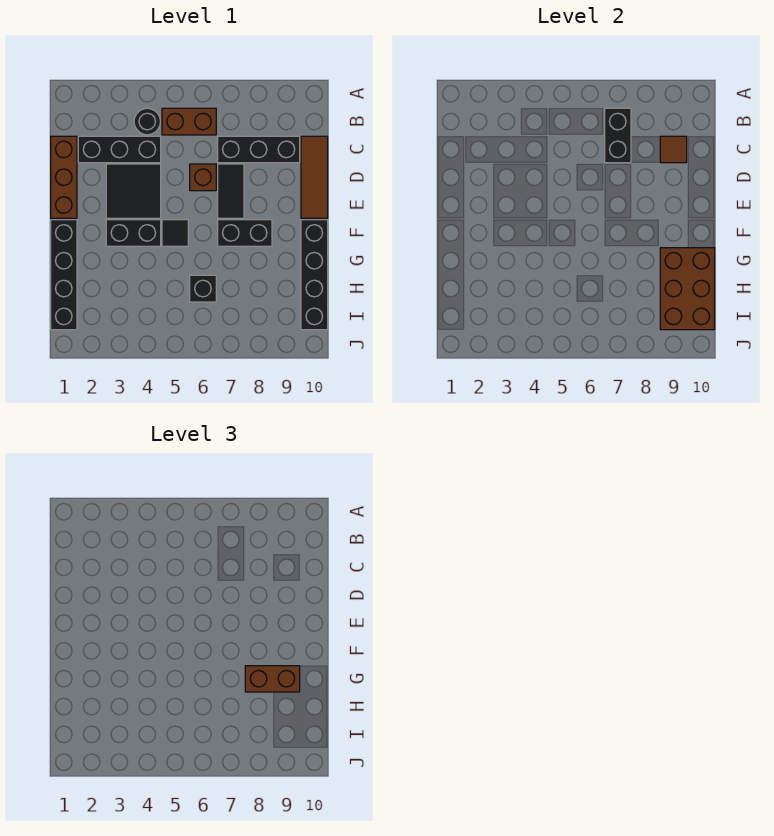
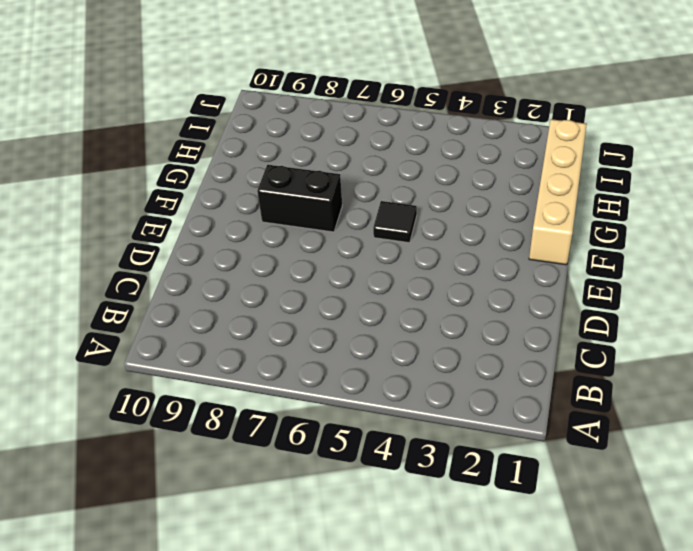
tan brick F1:I1 level 1 -> black brick F1:I1 level 1
none -> black round brick B4 level 1
none -> brown brick B5:B6 level 1
none -> brown brick C1:E1 level 1

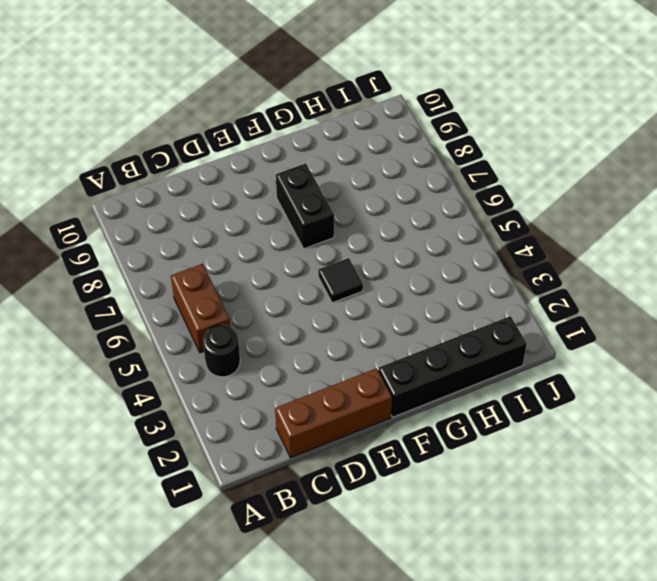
none -> black brick C2:C4 level 1
none -> black brick C7:C9 level 1
none -> brown tile C10:E10 level 1

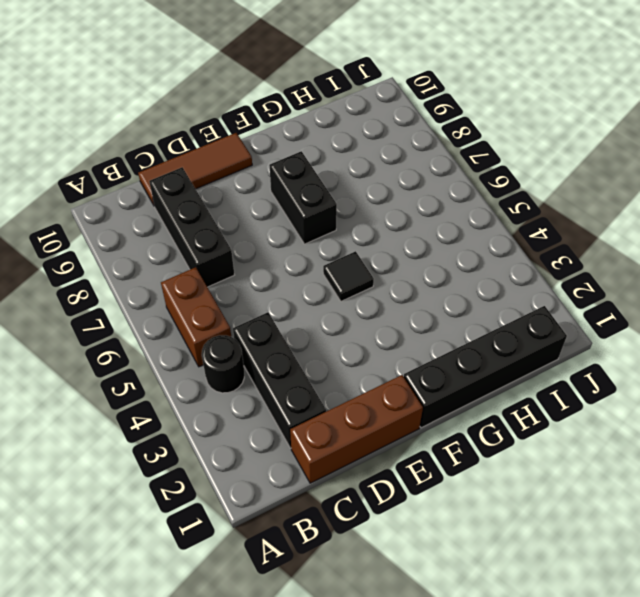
none -> black tile D3:E4 level 1
none -> brown brick D6 level 1
none -> black tile D7:E7 level 1

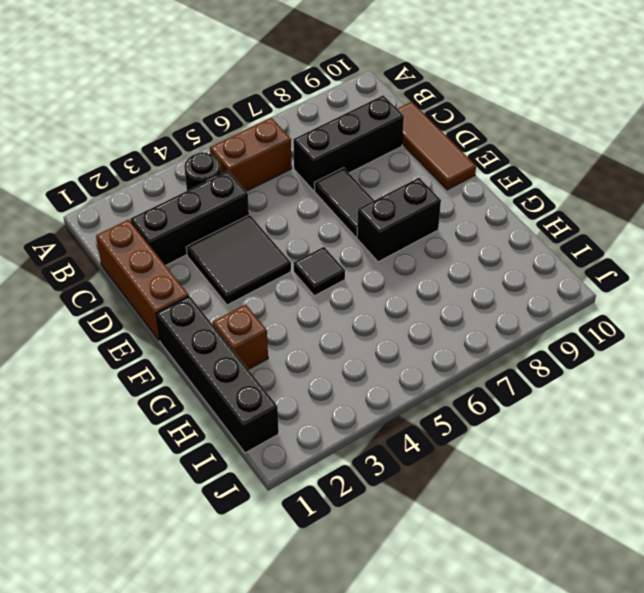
brown brick G2 level 1 -> brown brick D6 level 1
none -> black brick F3:F4 level 1
none -> black brick F10:I10 level 1
none -> black brick H6 level 1

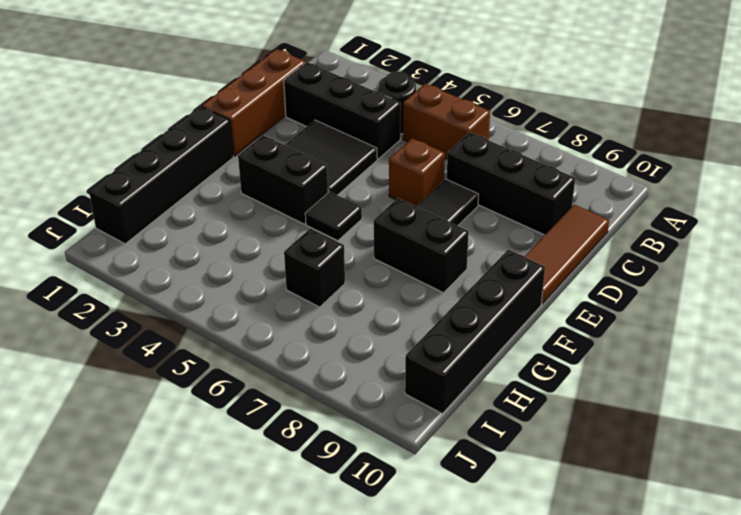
none -> black brick B7:C7 level 2
none -> brown tile C9 level 2
none -> brown brick G9:I10 level 2

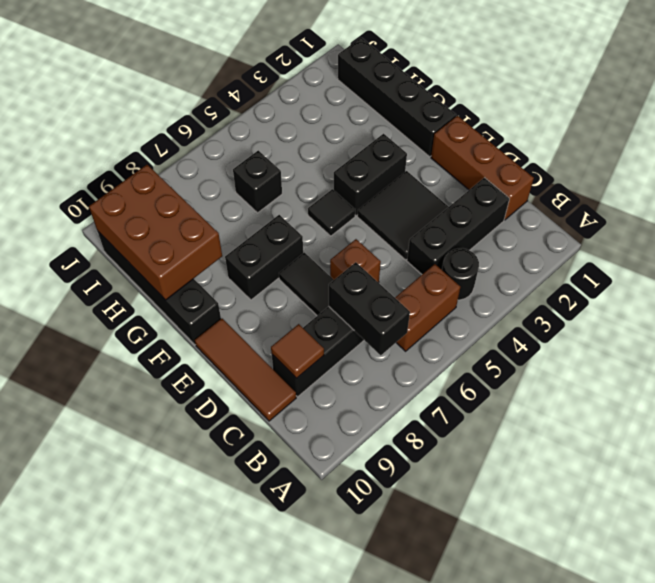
none -> brown brick G8:G9 level 3

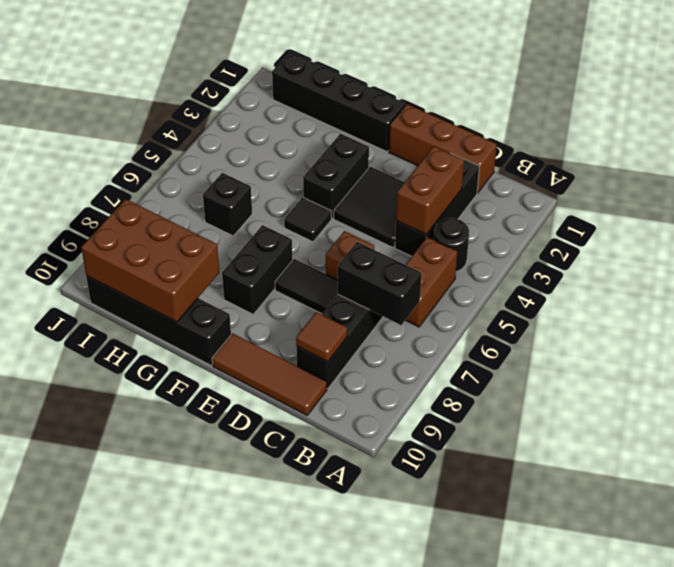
brown brick C3:C4 level 2 -> brown brick G8:G9 level 3

